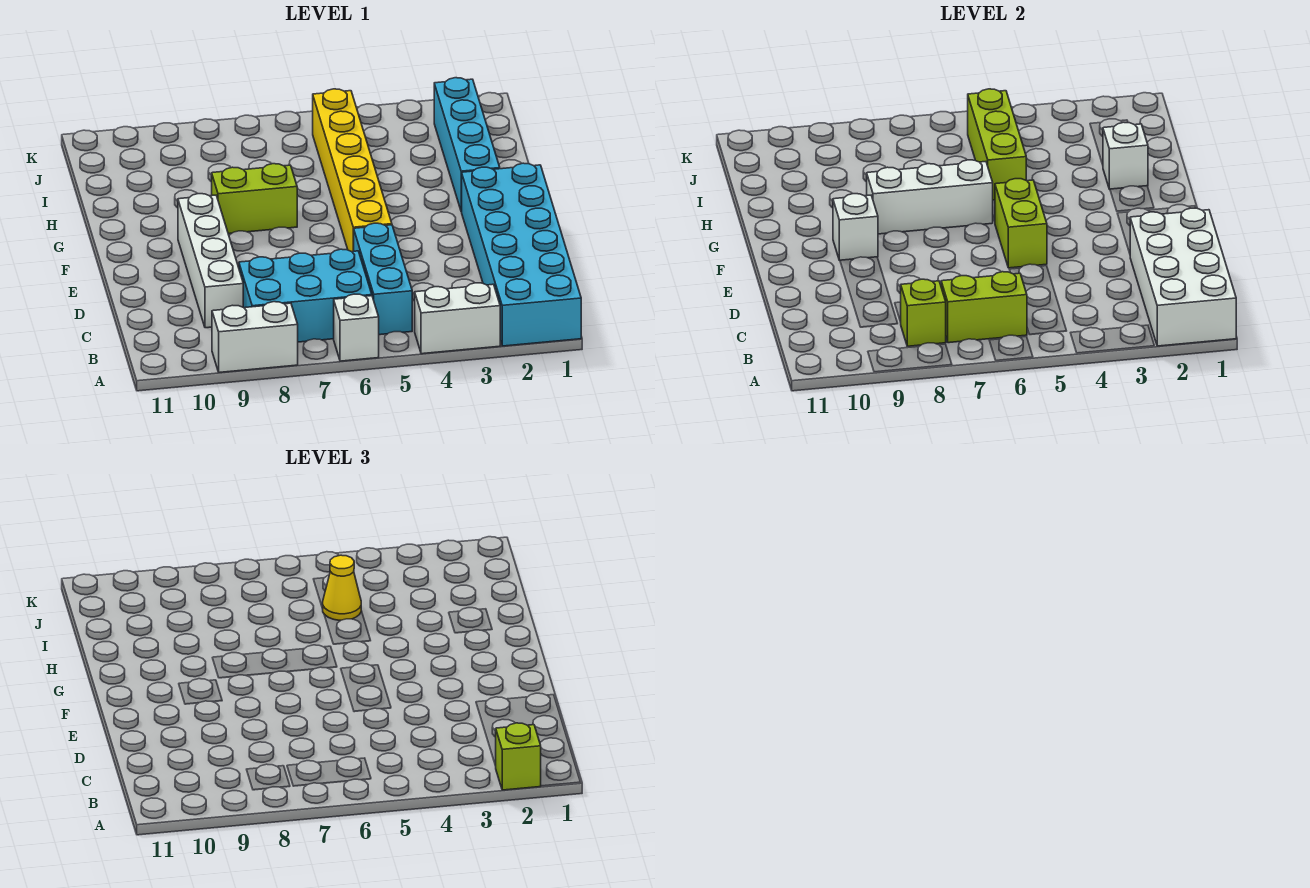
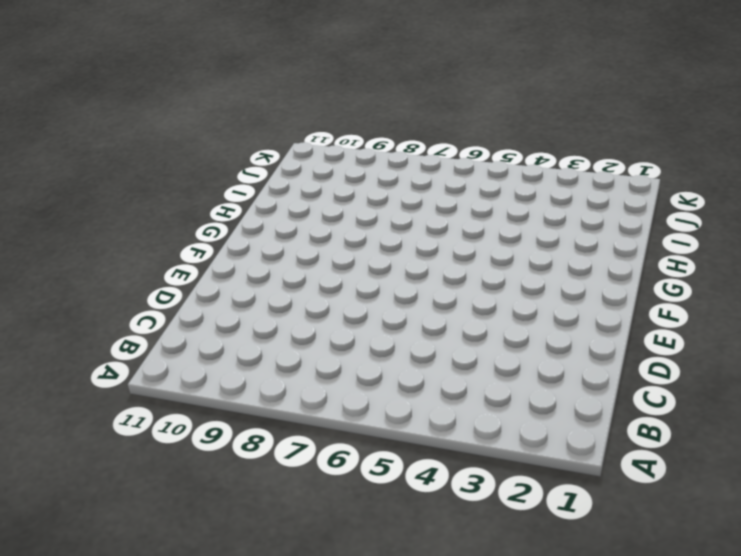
none -> cyan brick A1:F2 level 1
none -> white brick A3:A4 level 1
none -> white brick A6 level 1

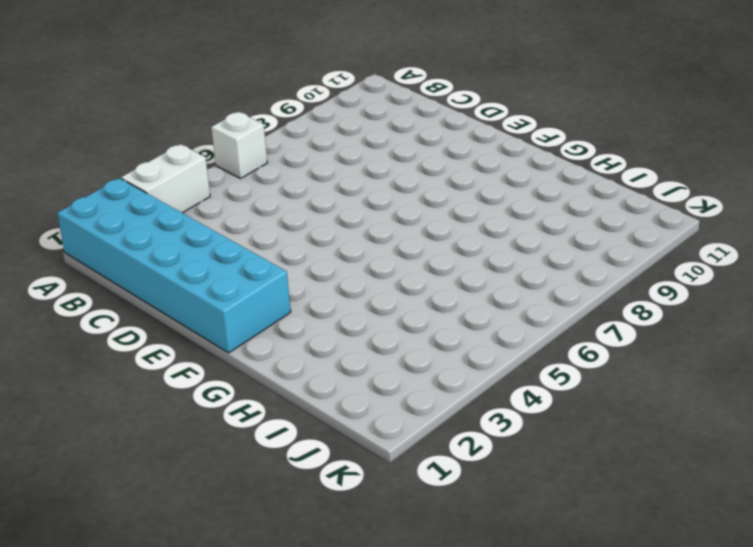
none -> white brick A8:A9 level 1
none -> cyan brick B5:D5 level 1
none -> cyan brick B6:C8 level 1

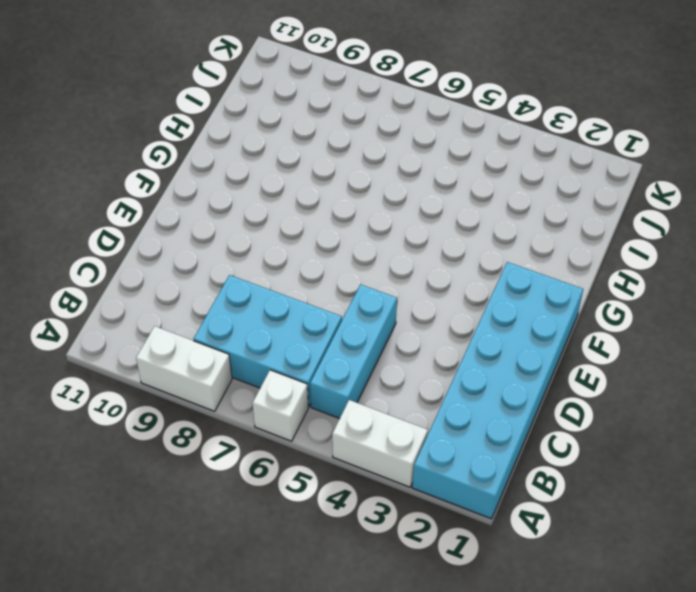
none -> white brick C9:F9 level 1
none -> yellow brick E5:J5 level 1
none -> cyan brick G2:J2 level 1

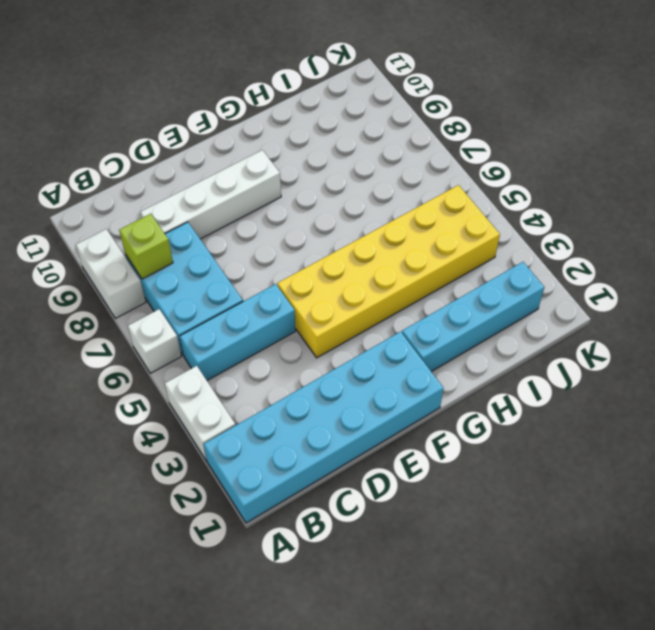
yellow brick E4:J5 level 1 -> yellow brick E5:J5 level 1
none -> lime brick G7:G8 level 1
none -> white brick A1:D2 level 2
none -> lime brick B6:B7 level 2

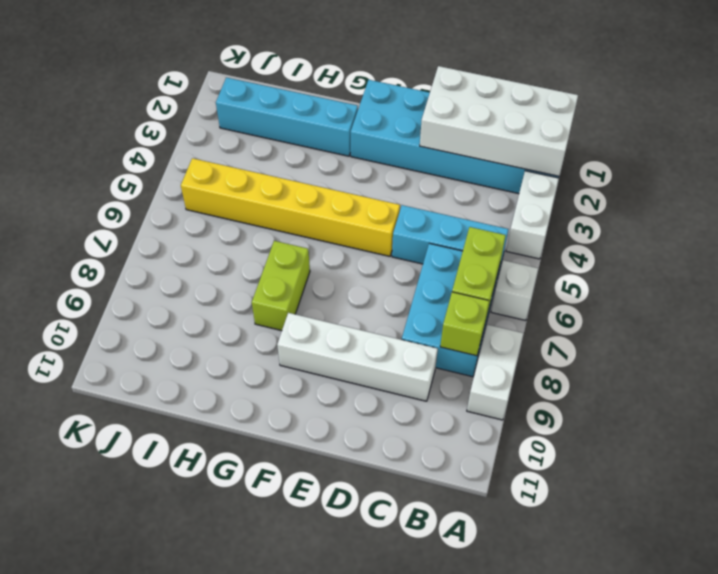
none -> lime brick E5:F5 level 2
none -> white brick F9 level 2
none -> white brick G6:G8 level 2

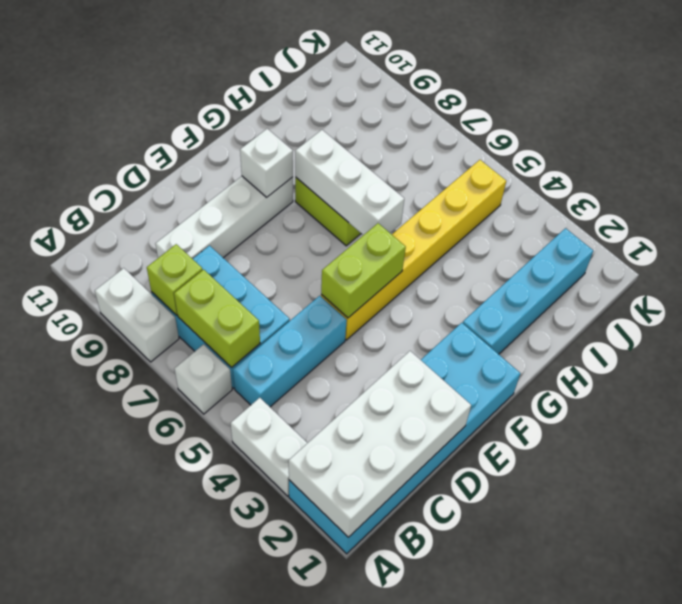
none -> white brick H2 level 2
none -> lime brick H5:J5 level 2
none -> lime brick A2 level 3

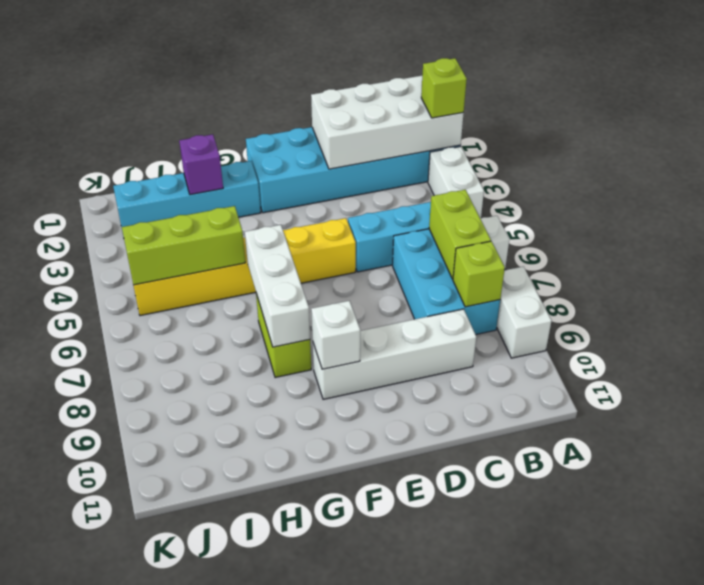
purple brick H2 level 2 -> white brick H2 level 2
none -> lime brick E5:F5 level 2
none -> yellow cone I5 level 3

